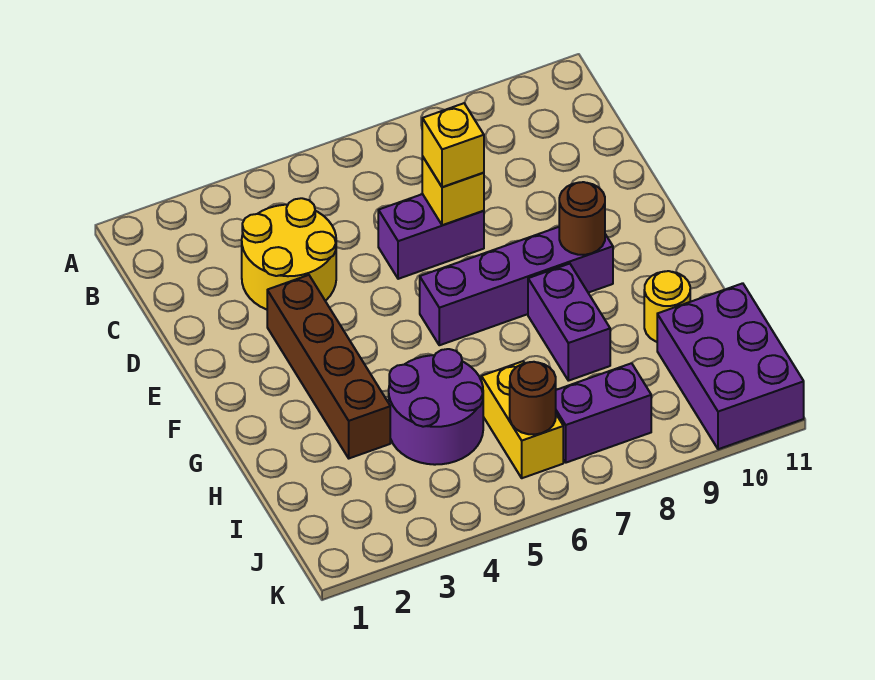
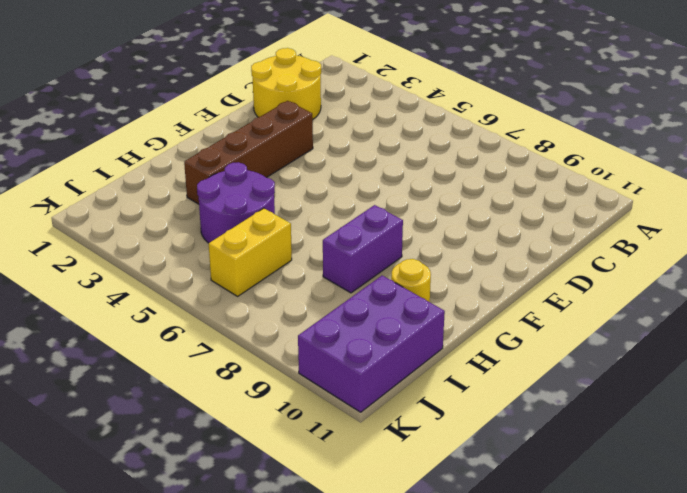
yellow round brick C1:D2 level 1 -> yellow round brick C3:D4 level 1
none -> purple brick D6:D7 level 1
none -> purple brick F6:F9 level 1
none -> purple brick J7:J8 level 1

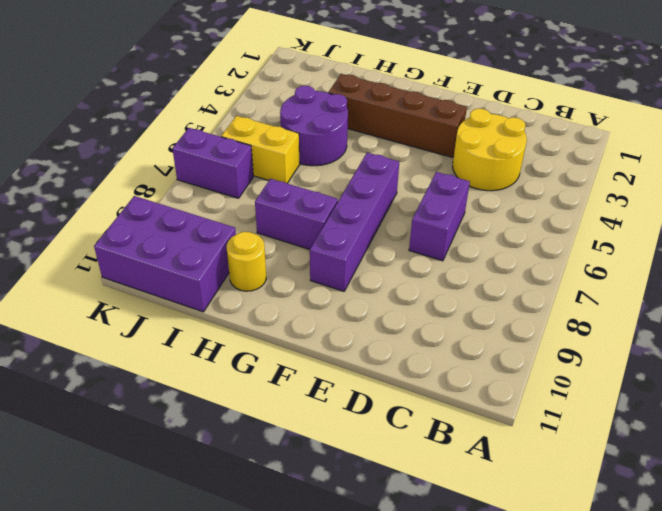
purple brick J7:K7 level 1 -> purple brick J7:J8 level 1
none -> yellow brick D7 level 2
none -> brown round brick F9 level 2
none -> brown round brick J6 level 2

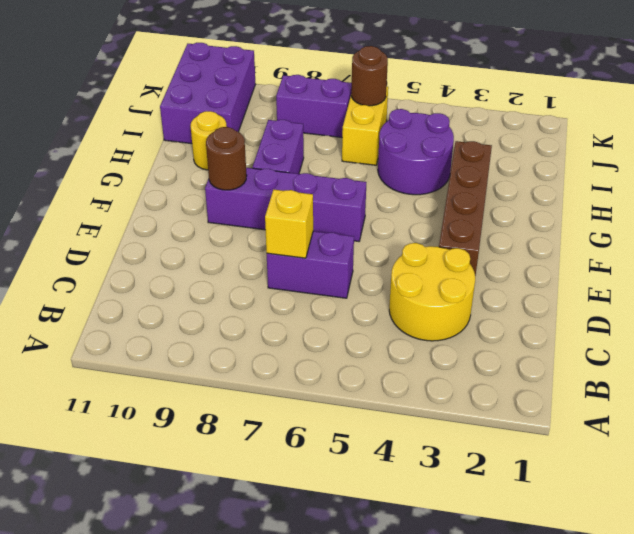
none -> yellow brick D7 level 3

